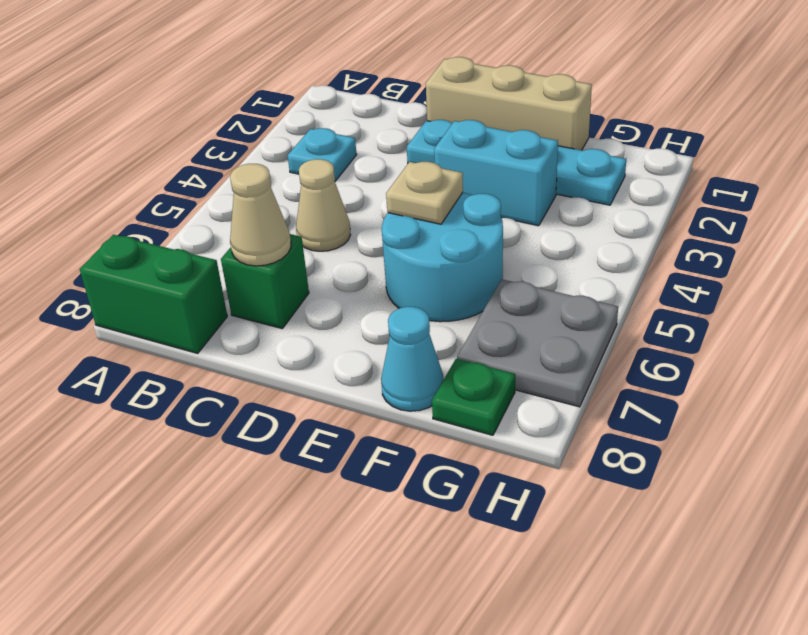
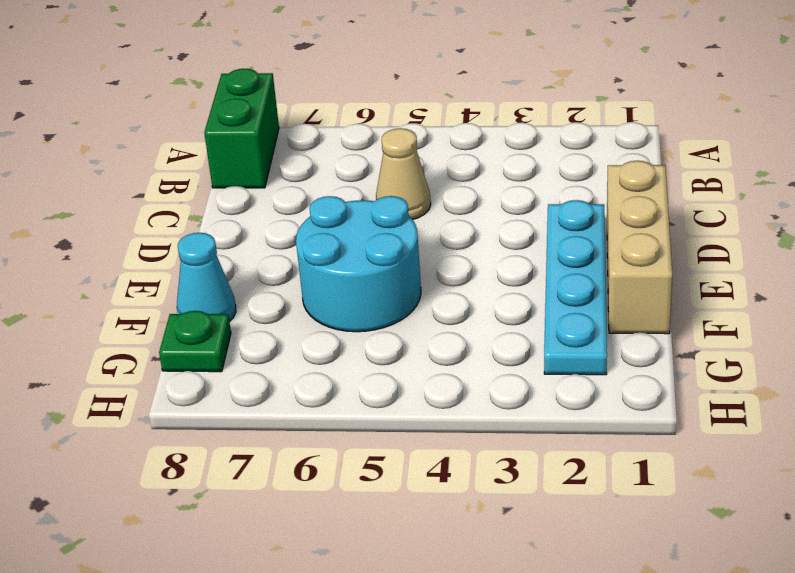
none -> cyan plate B3 level 1
none -> green brick C7 level 1
none -> cyan brick E3:F3 level 1

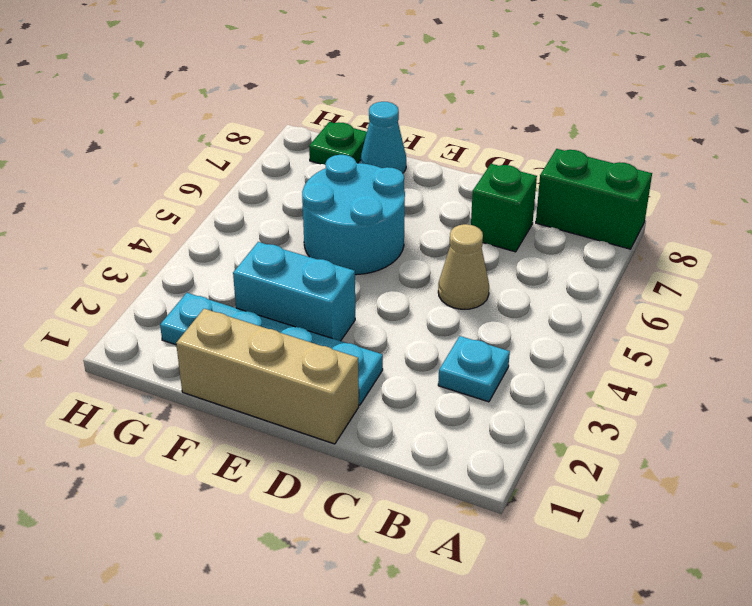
none -> grey plate G6:H7 level 1
none -> tan cone C7 level 2
none -> tan plate E5 level 2

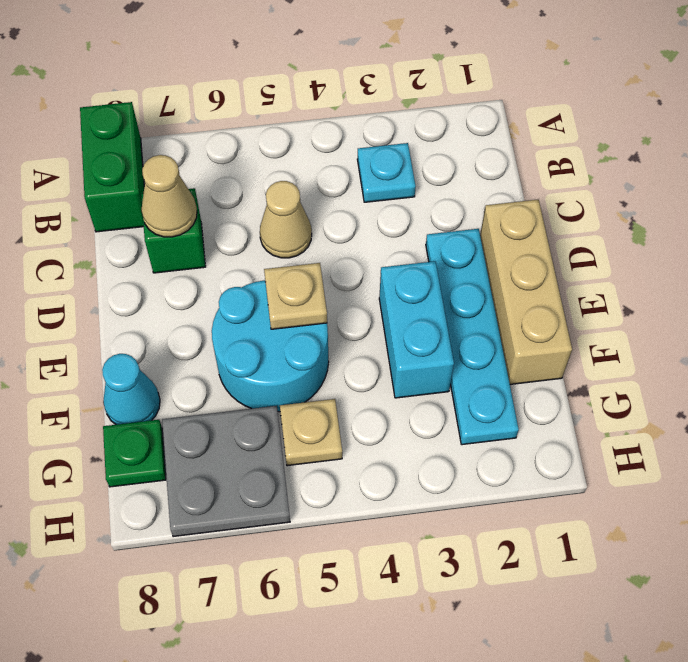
tan plate G5 level 1 -> none

